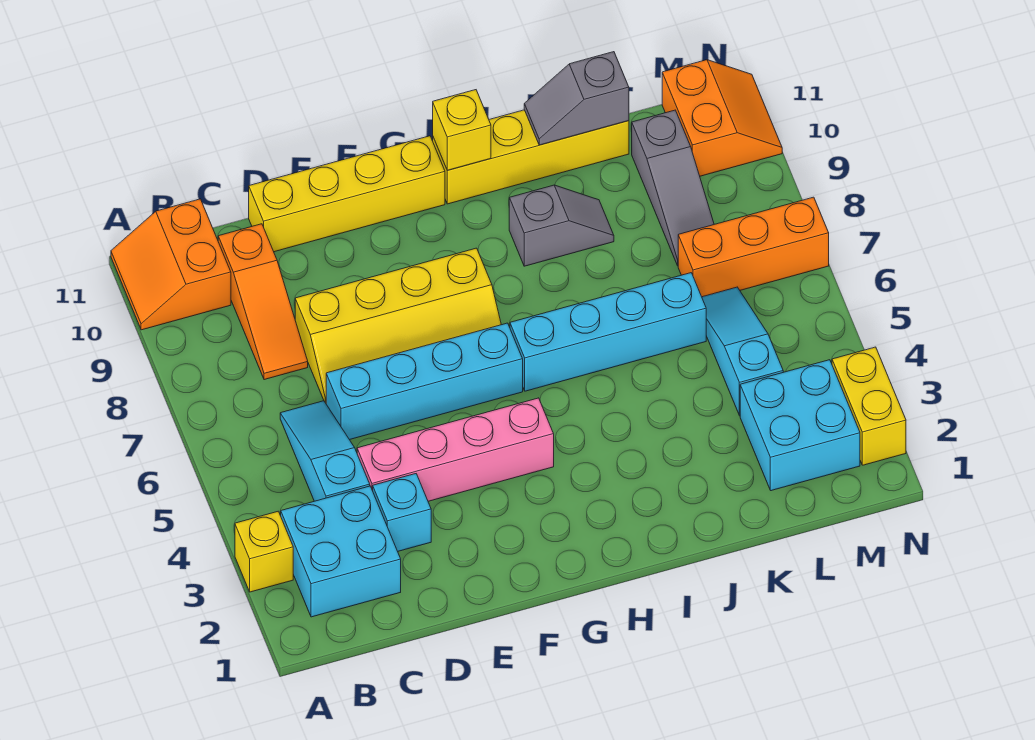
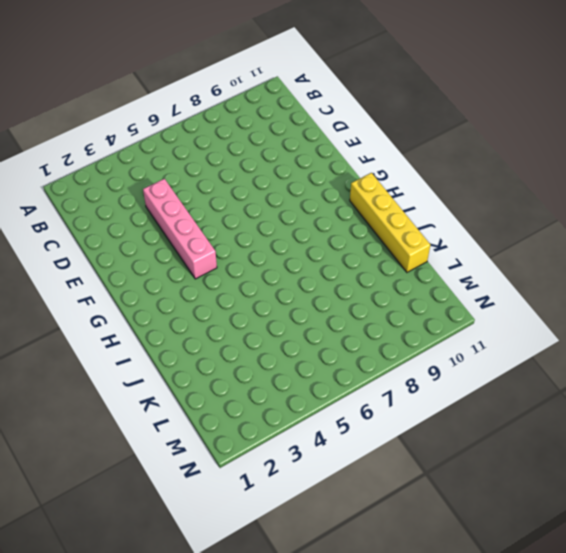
none -> yellow brick A3 level 1
none -> orange slope A10:B11 level 1 top B
none -> cyan brick B2:C3 level 1

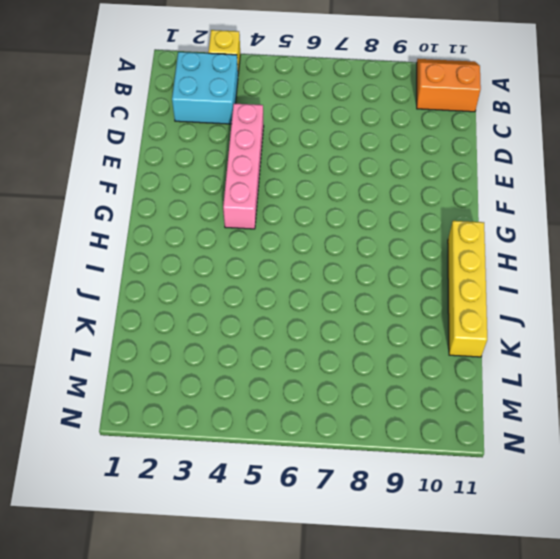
none -> cyan slope C4:C6 level 1 top 4
none -> orange slope C8:C10 level 1 top 10
none -> cyan brick D3 level 1

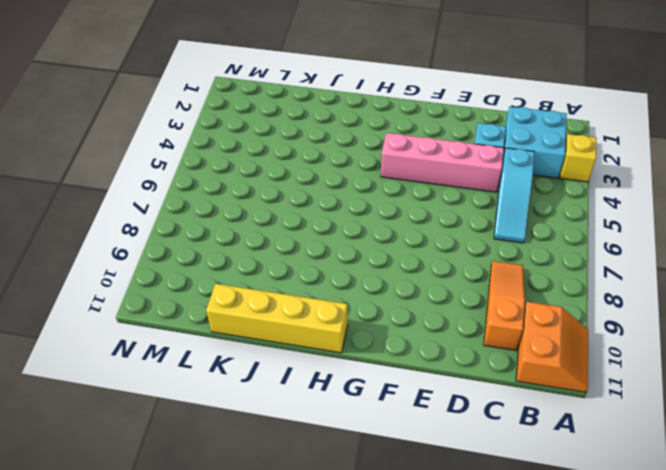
none -> cyan brick D6:G6 level 1
none -> yellow slope D7:G8 level 1 top 8
none -> yellow brick D11:G11 level 1

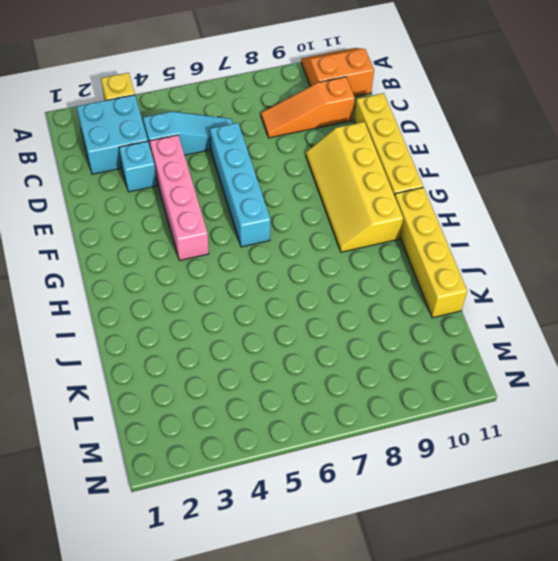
yellow slope E9:H10 level 1 top 10 -> yellow slope D7:G8 level 1 top 8
none -> cyan brick H6:K6 level 1
none -> grey slope I9:J9 level 1 top I
none -> cyan brick L2:M3 level 1

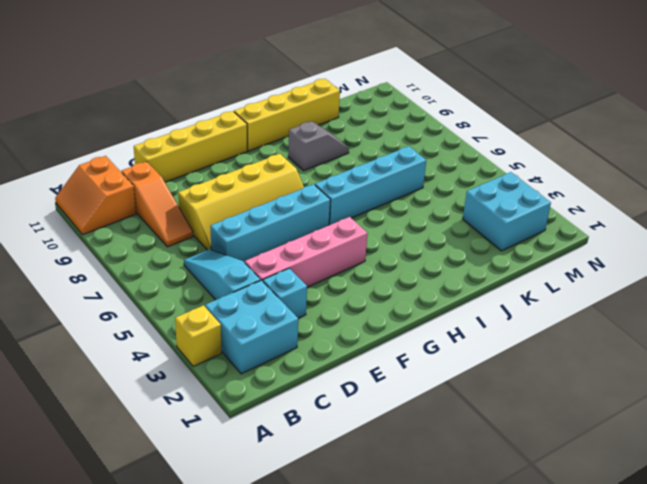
none -> cyan slope L4:L6 level 1 top 4
none -> orange brick L7:N7 level 1
none -> grey slope L8:L10 level 1 top 10

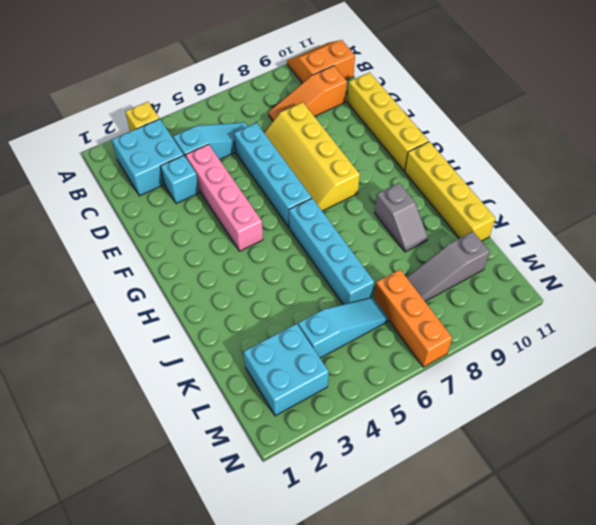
none -> orange slope M10:N11 level 1 top M
none -> yellow brick N2:N3 level 1
none -> yellow brick H11 level 2

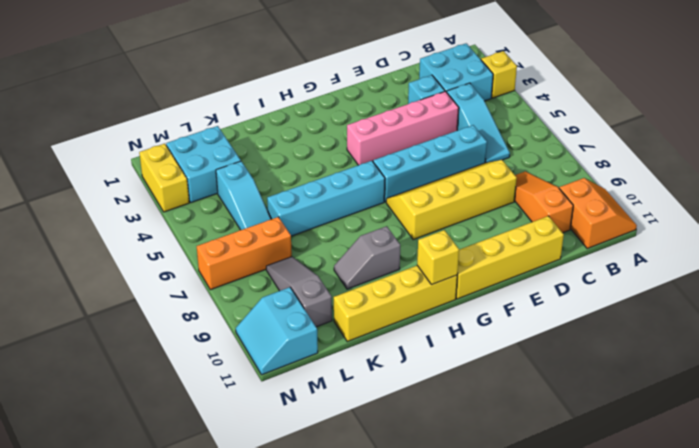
cyan slope M10:N11 level 1 top M -> orange slope M10:N11 level 1 top M
none -> grey slope J11:K11 level 2 top K

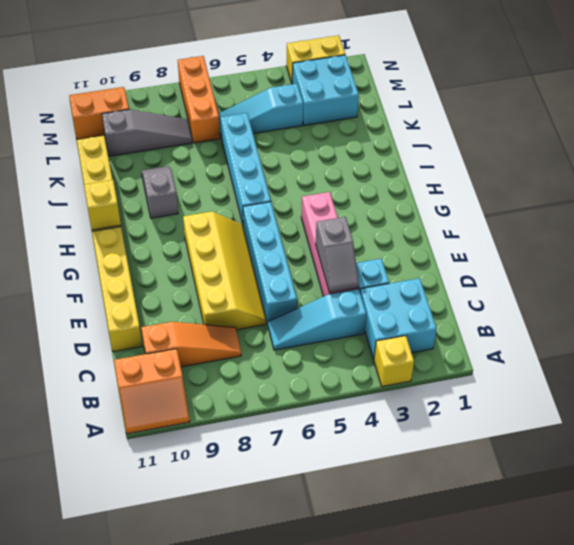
grey slope D4:E4 level 2 top E -> grey slope J11:K11 level 2 top K

